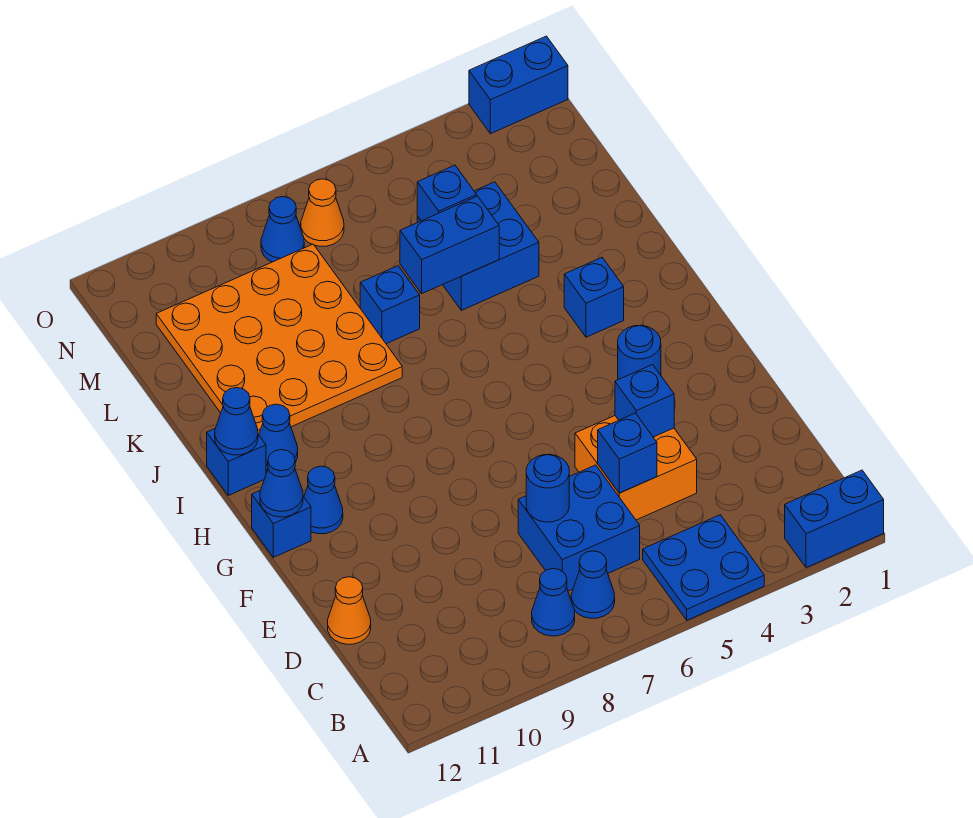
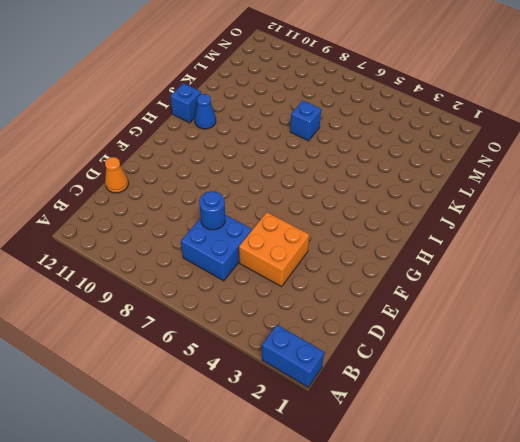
none -> blue plate A4:B5 level 1
none -> blue cone B7 level 1
none -> blue cone B8 level 1

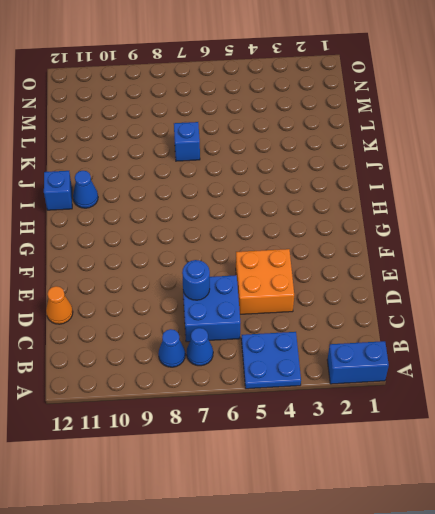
none -> blue round brick G3 level 1
none -> blue cone G11 level 1
none -> blue brick G12 level 1

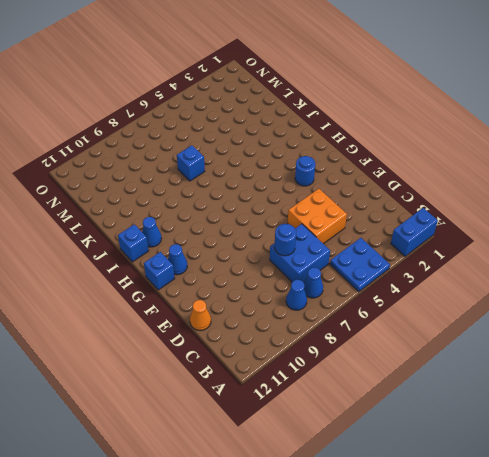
none -> blue brick I3 level 1
none -> orange plate J8:M11 level 1
none -> blue brick K4:L5 level 1

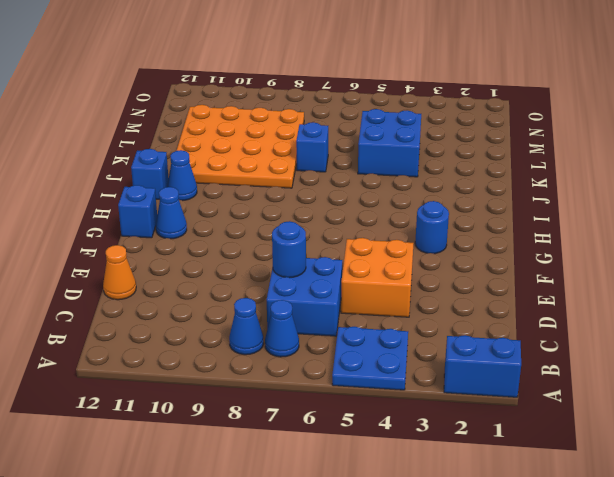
none -> blue brick I3 level 1
none -> orange cone N7 level 1
none -> blue cone N8 level 1

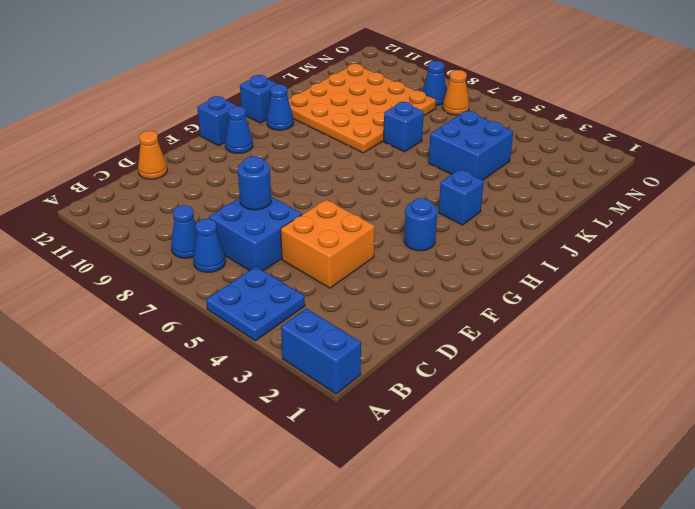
none -> blue brick O1:O2 level 1
none -> blue brick D5 level 2
none -> blue brick E4 level 2

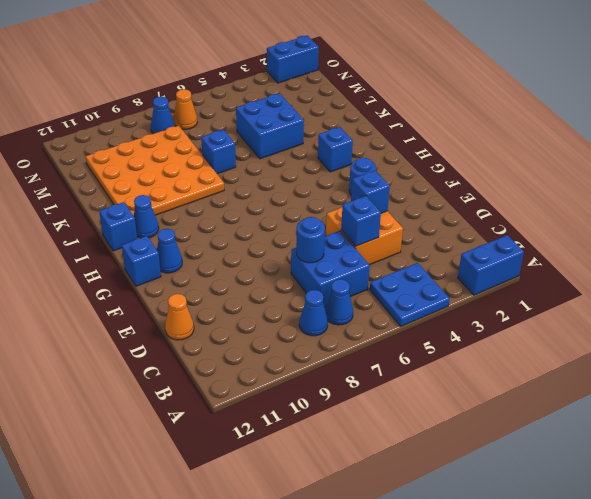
none -> blue cone G12 level 2
none -> blue cone I12 level 2
none -> blue brick K5:K6 level 2

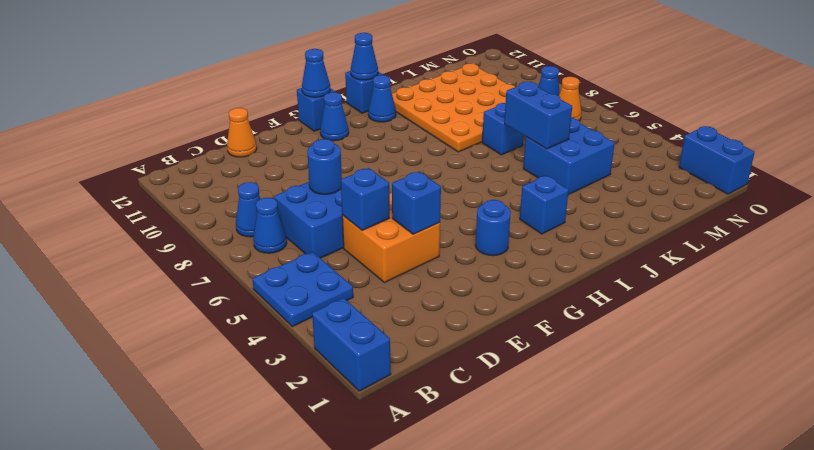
none -> blue brick L5 level 2

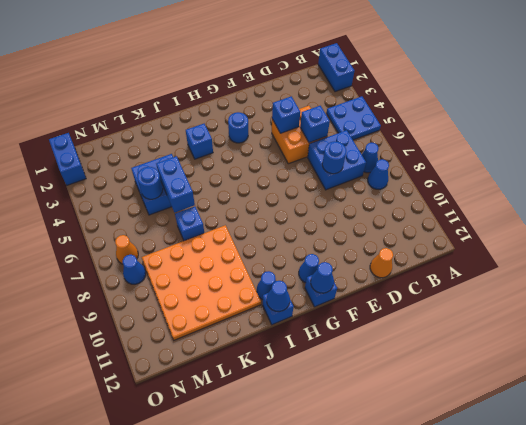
blue round brick L5 level 2 -> blue brick L5 level 2

